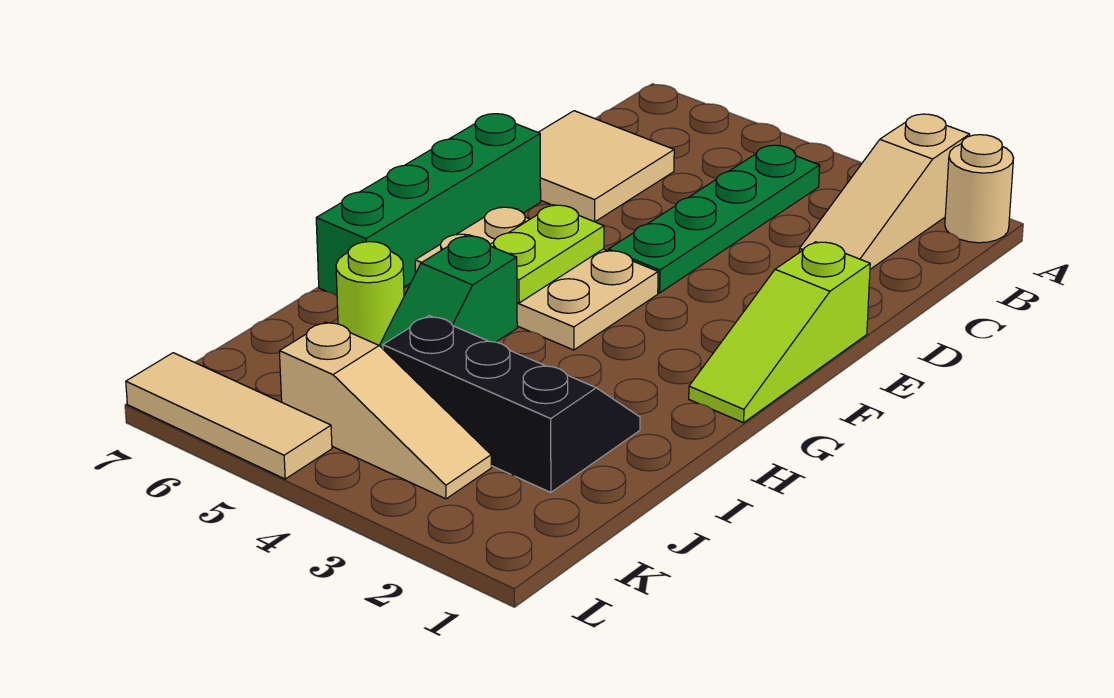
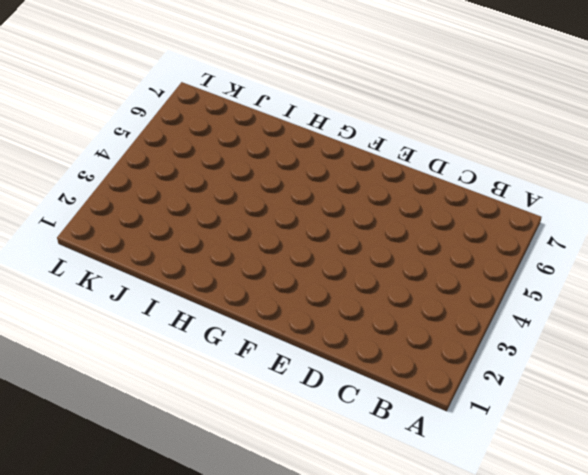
none -> tan round brick A1 level 1
none -> tan slope A2:C2 level 1 top A
none -> green plate B4:E4 level 1

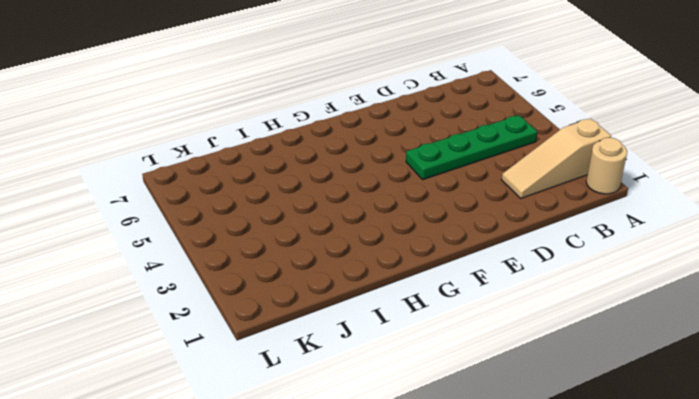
none -> tan tile C6:D7 level 1
none -> lime slope E1:G1 level 1 top E
none -> green brick E7:H7 level 1

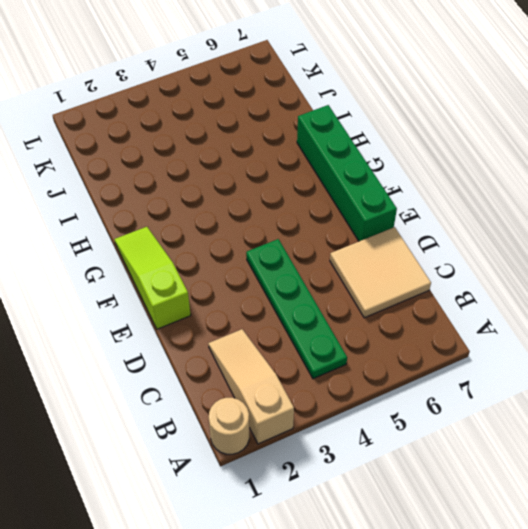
none -> tan plate F4:G6 level 1
none -> green slope H5:I5 level 1 top H
none -> black slope I2:J4 level 1 top J

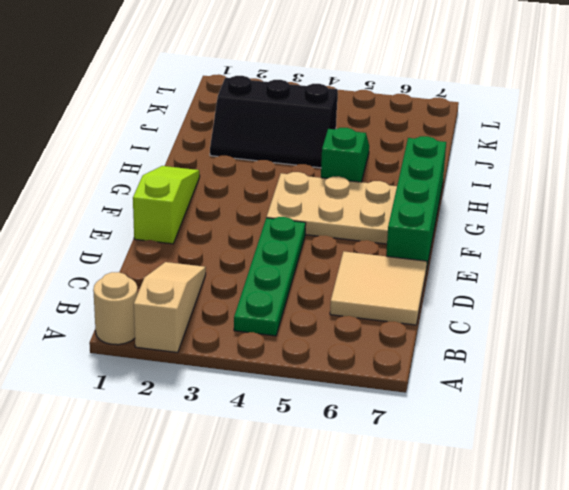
none -> lime round brick I6 level 1
none -> tan slope K3:K5 level 1 top 5
none -> tan tile L5:L7 level 1

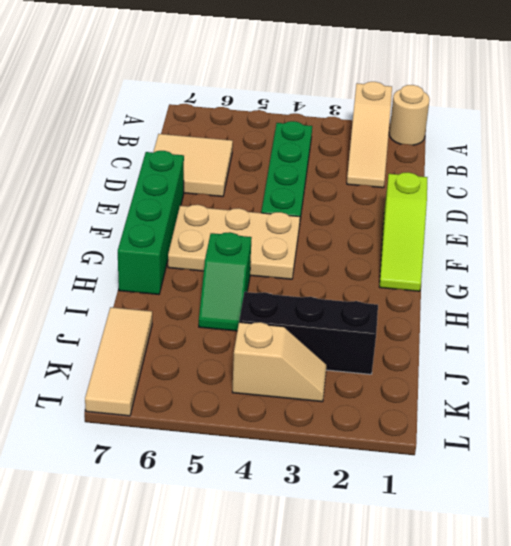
tan tile J7:L7 level 1 -> tan tile L5:L7 level 1
tan slope K3:K4 level 1 top 4 -> tan slope K3:K5 level 1 top 5
none -> lime round brick I6 level 1
none -> lime plate F5:G5 level 2

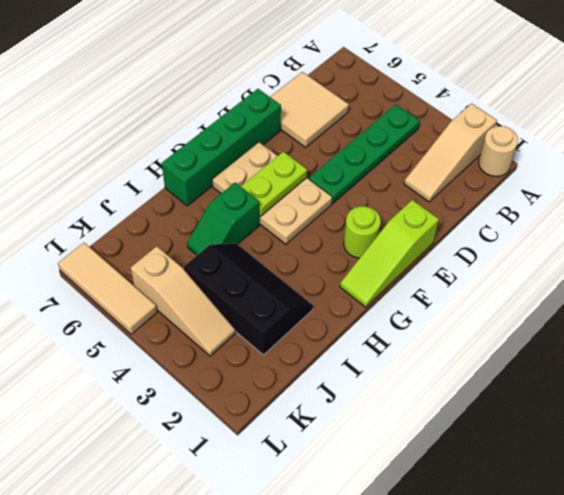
lime round brick F2 level 1 -> lime round brick I6 level 1

